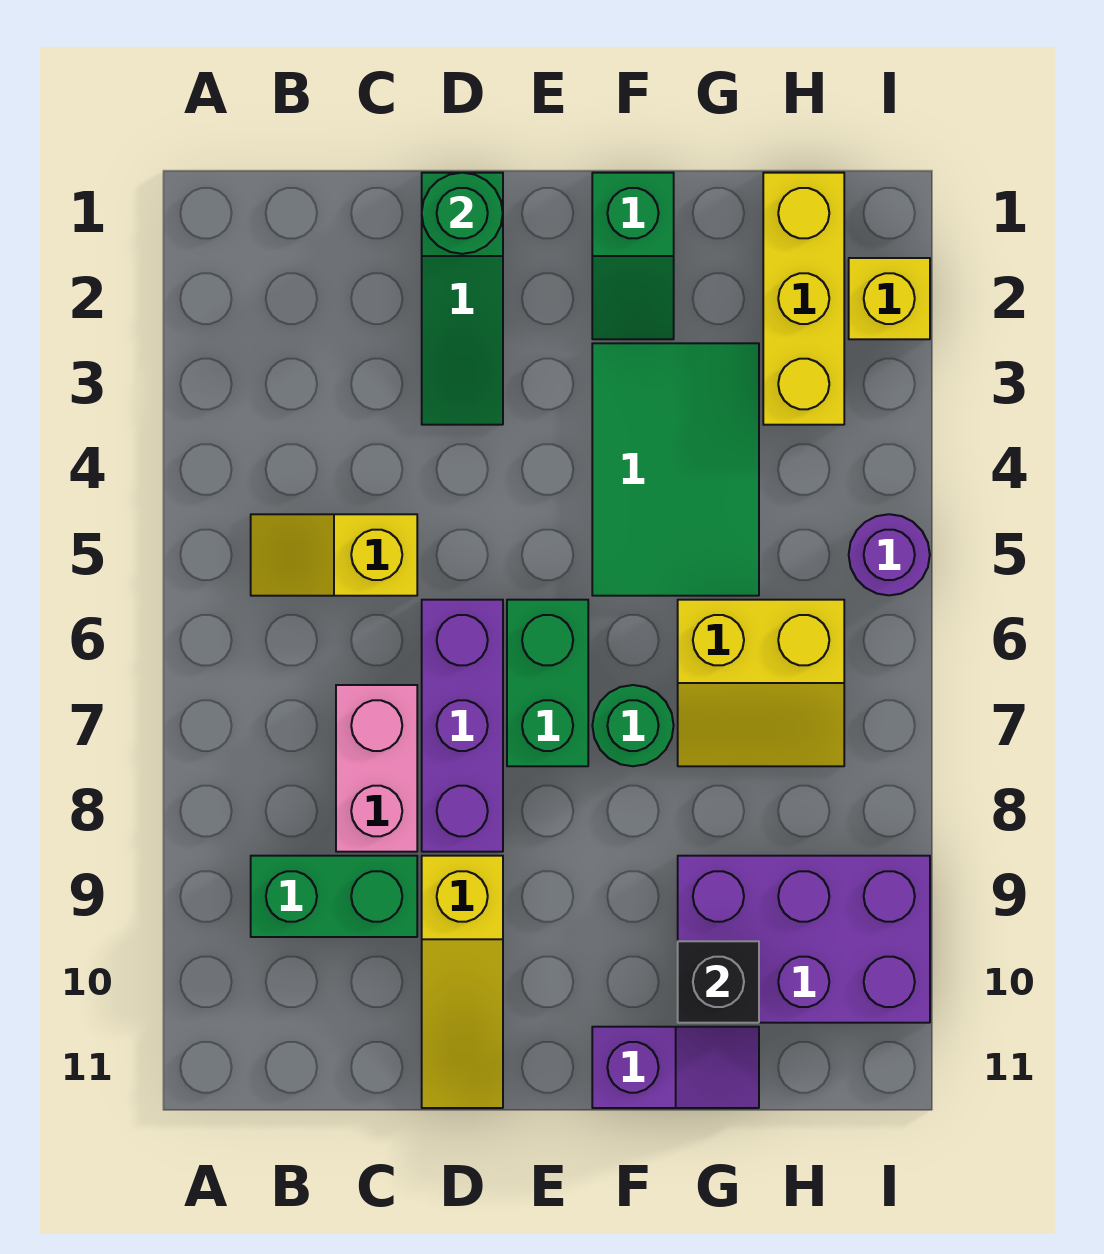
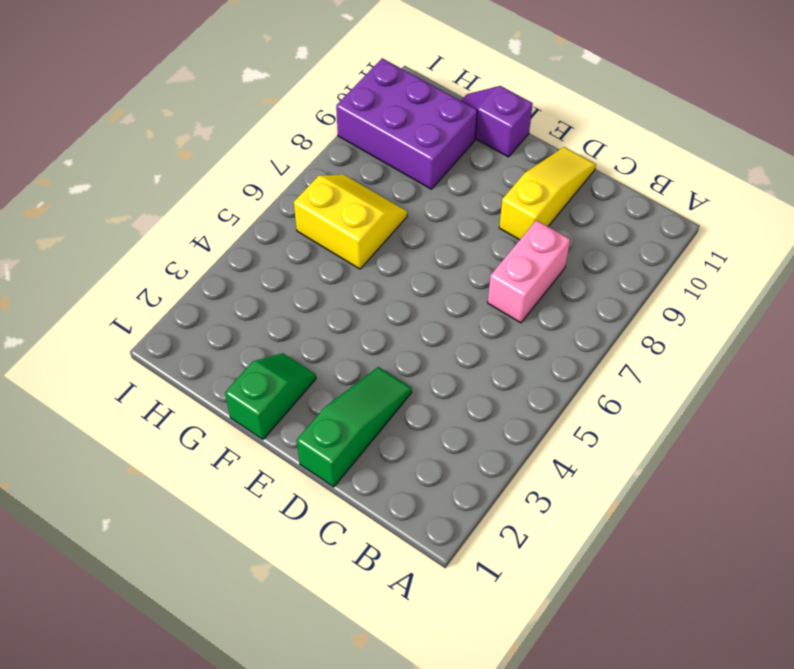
none -> yellow slope B5:C5 level 1 top C
none -> green brick B9:C9 level 1
none -> purple brick D6:D8 level 1

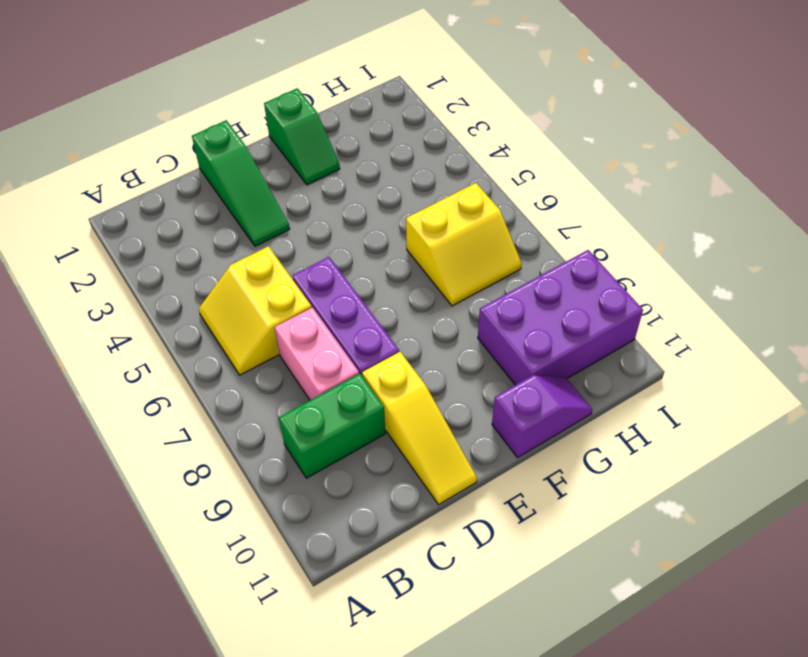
yellow slope B5:C6 level 1 top C -> yellow slope B5:C5 level 1 top C
none -> green brick E6:E7 level 1
none -> green tile F3:G5 level 1
none -> green round brick F7 level 1

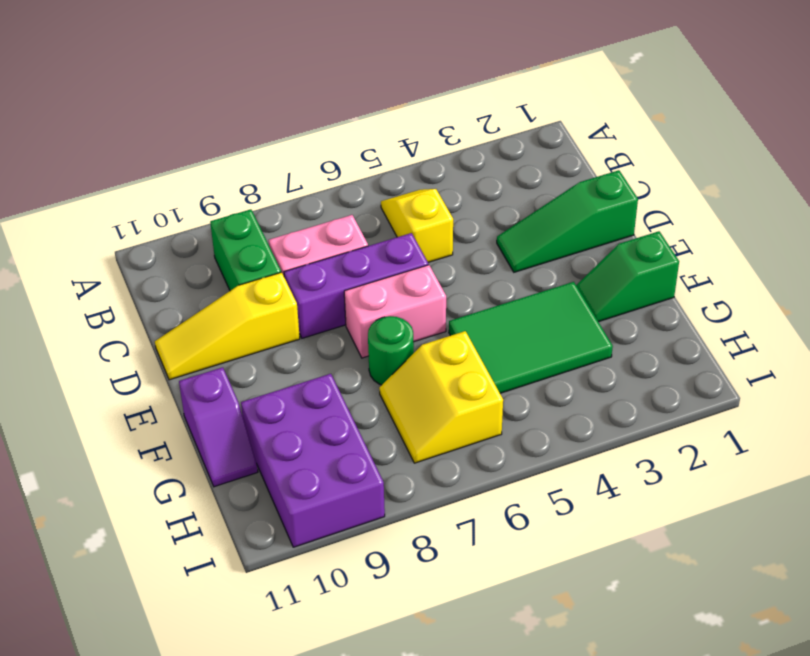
pink brick E6:E7 level 1 -> green brick E6:E7 level 1
none -> yellow brick H1:H3 level 1
none -> yellow brick I2 level 1
none -> purple round brick I5 level 1

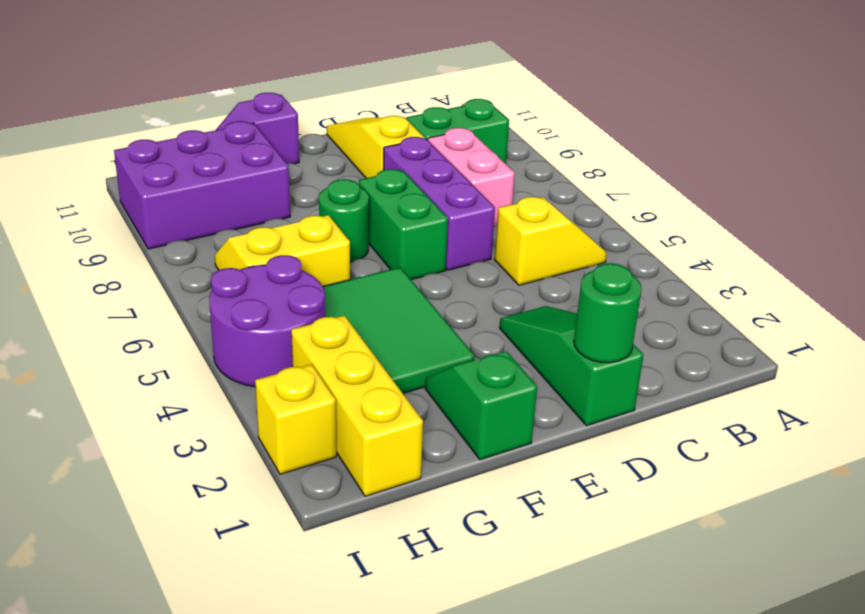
purple round brick H4:I5 level 1 -> purple round brick I5 level 1
none -> black brick G10 level 2

